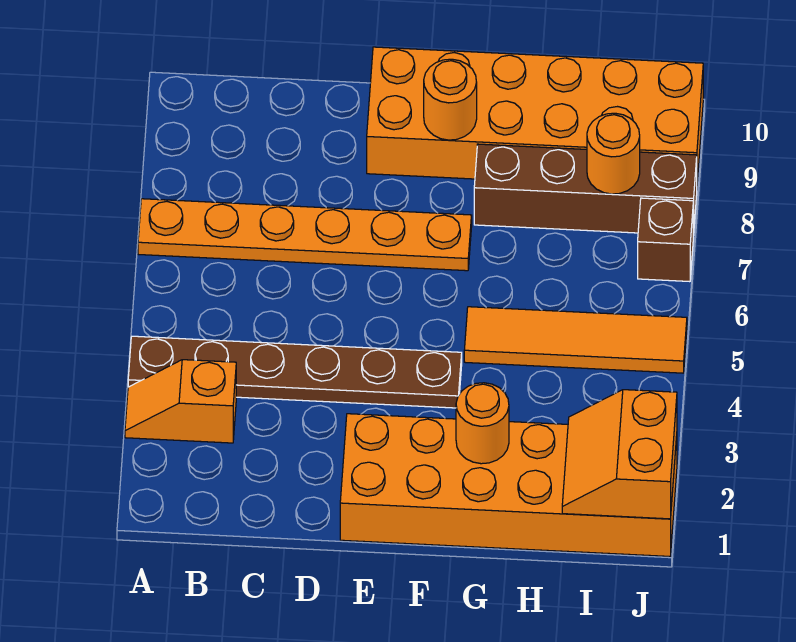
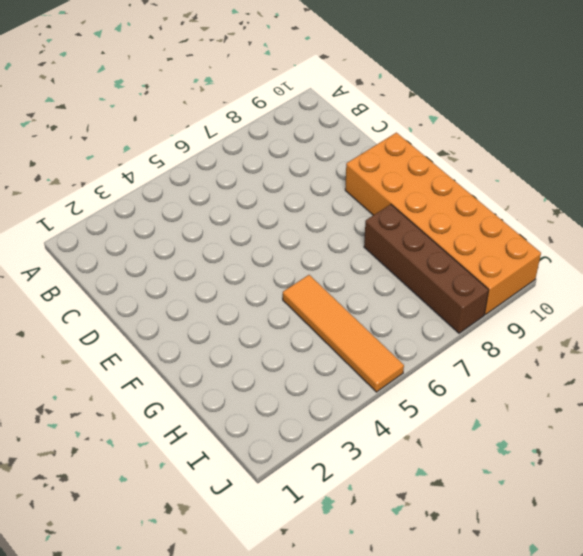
none -> orange slope A3:B3 level 1 top B
none -> brown plate A4:F4 level 1
none -> orange plate A7:F7 level 1

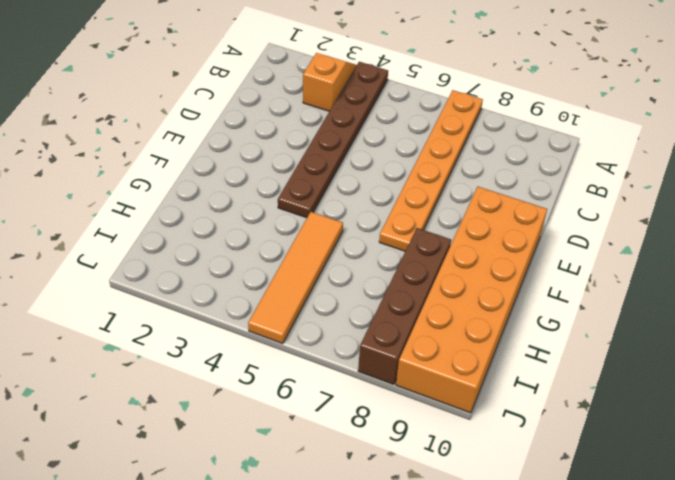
none -> orange brick E1:J2 level 1
none -> brown brick J7 level 1
none -> orange round brick F9 level 2

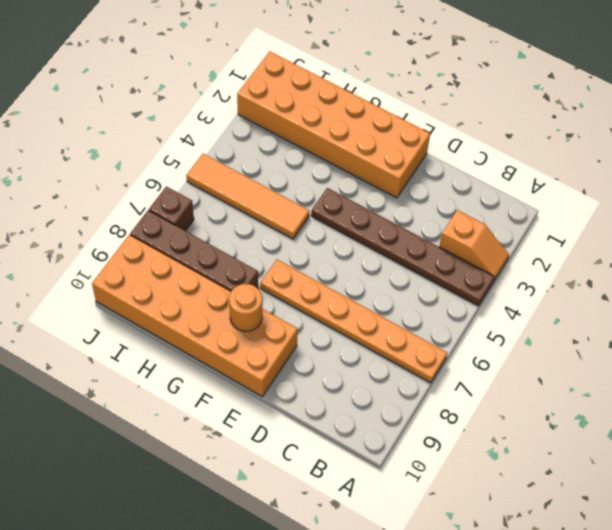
none -> orange round brick G2 level 2
none -> orange slope I1:J2 level 2 top J
none -> orange round brick I8 level 2

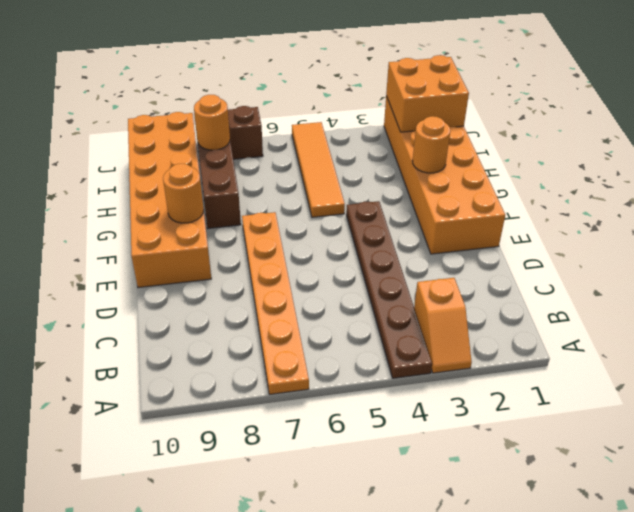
orange brick I1:J2 level 2 -> orange slope I1:J2 level 2 top J

